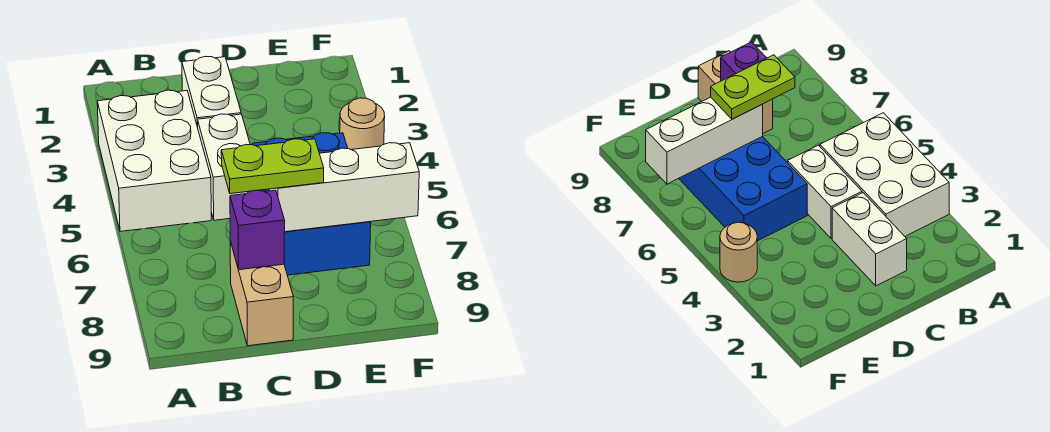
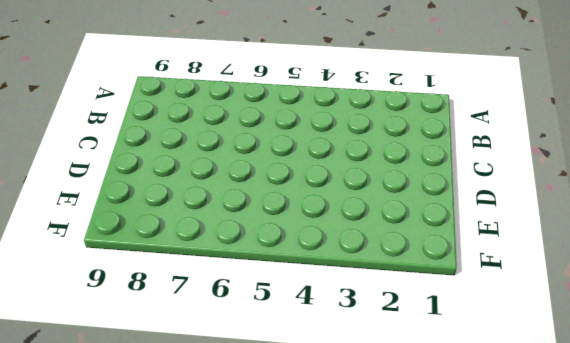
none -> white brick A3:B5 level 1
none -> white brick C2:C3 level 1

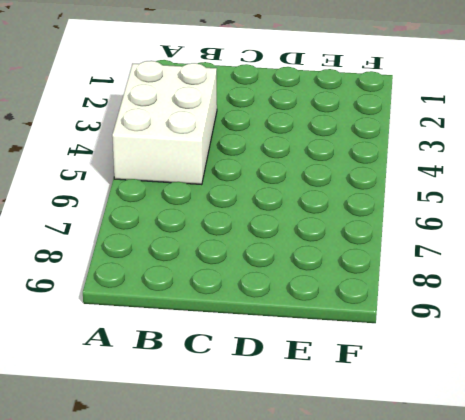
none -> white brick C2:C3 level 1
none -> white brick C4:C5 level 1

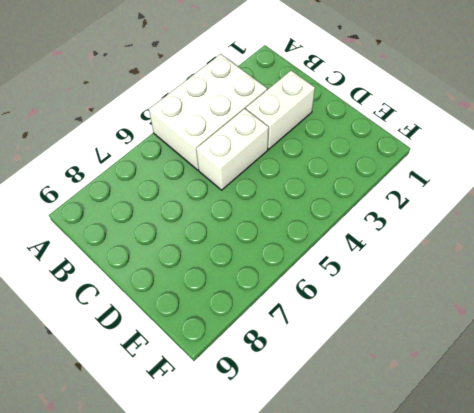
none -> tan brick C8:C9 level 1
none -> blue brick D5:E7 level 1

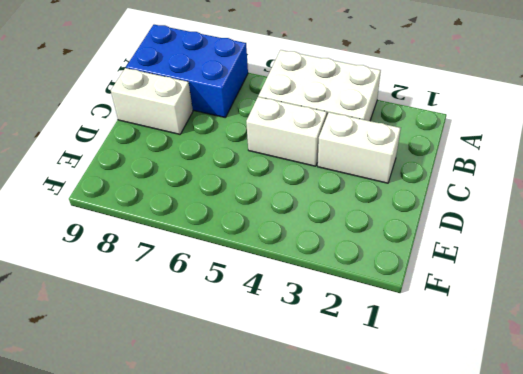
blue brick A7:B9 level 1 -> blue brick D5:E7 level 1
white brick C8:C9 level 1 -> tan brick C8:C9 level 1
none -> tan round brick F4 level 1
none -> purple brick C8 level 2

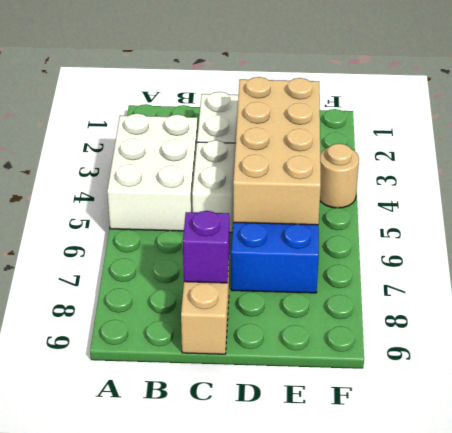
tan brick D3:E6 level 2 -> none
none -> white brick D7:F7 level 2
none -> lime plate C7:D7 level 3

